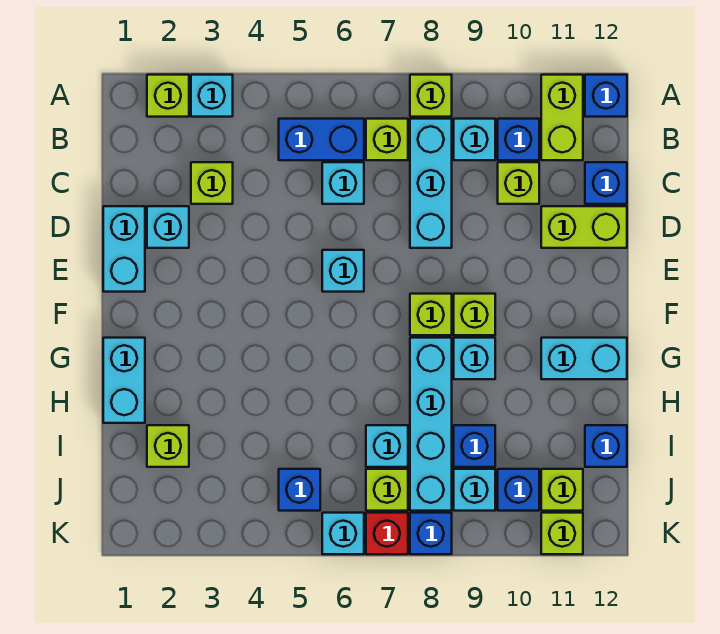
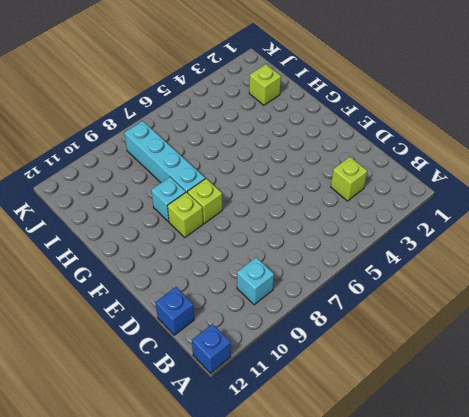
none -> lime brick A2 level 1
none -> cyan brick A3 level 1
none -> lime brick A8 level 1
none -> lime brick A11:B11 level 1

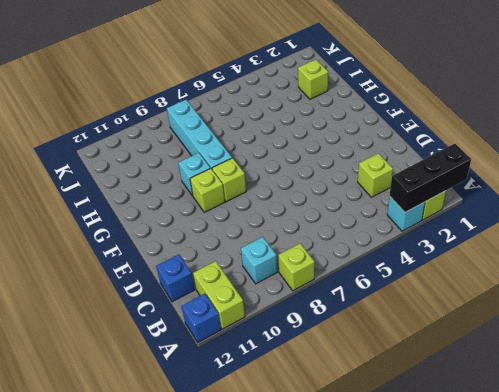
black brick A1:A3 level 2 -> none
none -> blue brick B5:B6 level 1
none -> lime brick B7 level 1
none -> cyan brick B8:D8 level 1
none -> blue brick B10 level 1

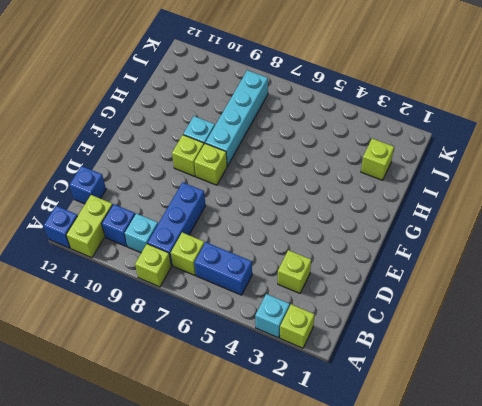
blue brick B8:D8 level 1 -> cyan brick B8:D8 level 1
none -> cyan brick C6 level 1
none -> lime brick C10 level 1
none -> cyan brick D1:E1 level 1
none -> cyan brick D2 level 1

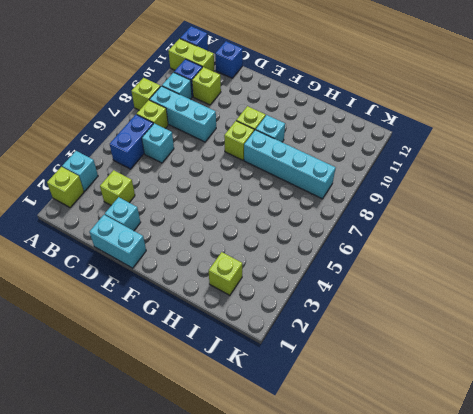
none -> lime brick D11:D12 level 1
none -> cyan brick E6 level 1
none -> cyan brick G1:H1 level 1
none -> cyan brick G11:G12 level 1

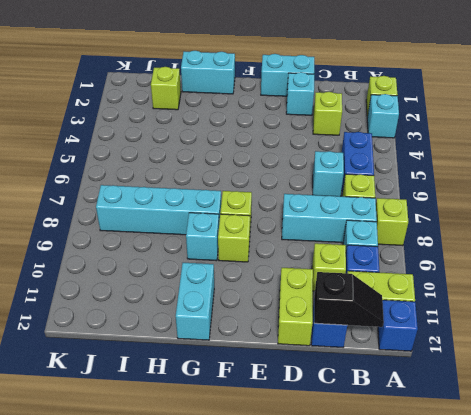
black slope B12:C12 level 2 top C -> none
none -> cyan brick E6 level 1
none -> cyan brick I7 level 1
none -> blue brick I9 level 1
none -> blue brick I12 level 1

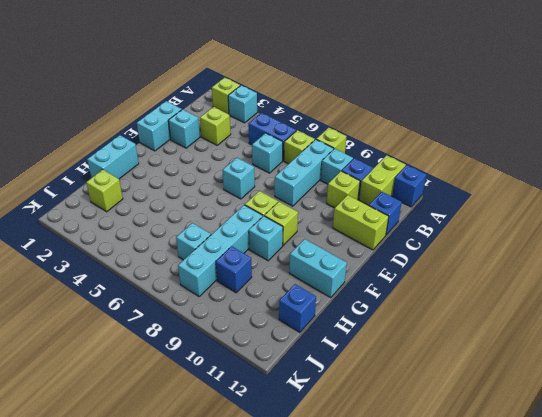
none -> blue brick J5 level 1
none -> lime brick J7 level 1
none -> cyan brick J9 level 1
none -> blue brick J10 level 1

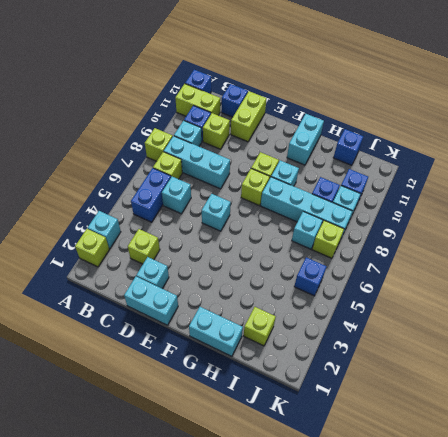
none -> lime brick J11 level 1
none -> cyan brick K6 level 1
none -> red brick K7 level 1
none -> blue brick K8 level 1

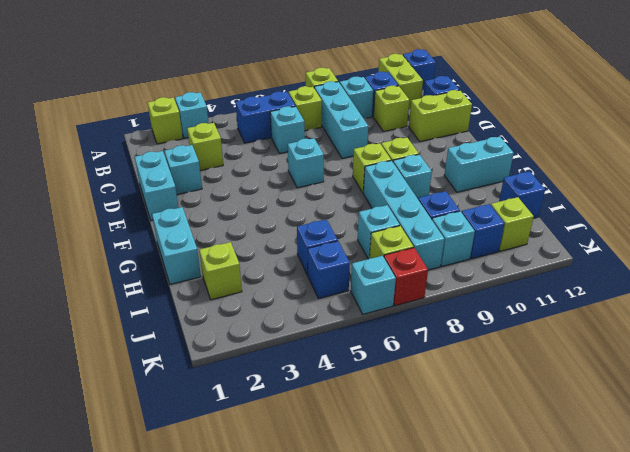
blue brick I5 level 1 -> blue brick K8 level 1
none -> lime brick K11 level 1

